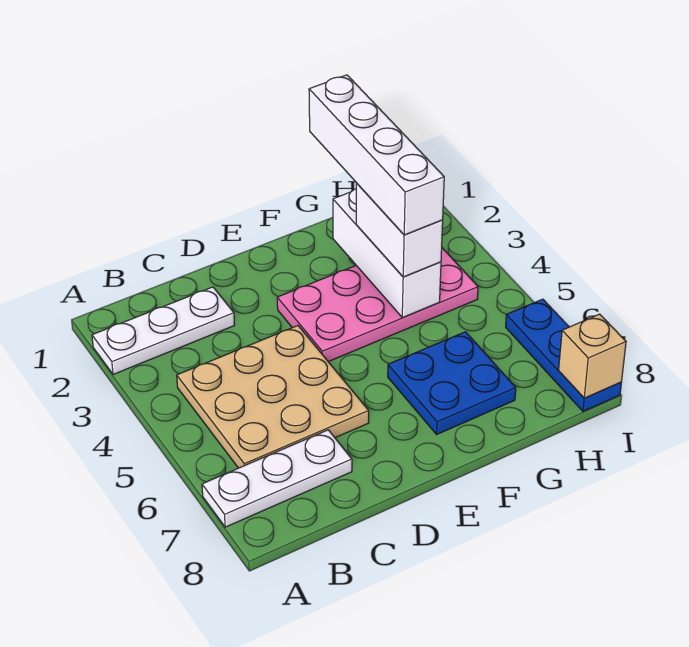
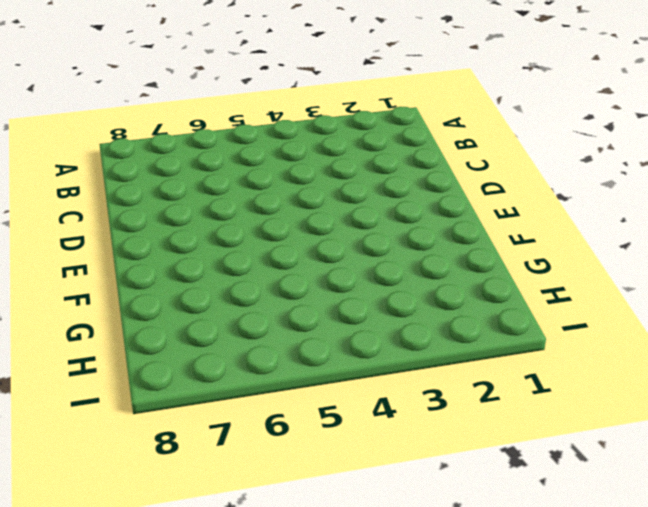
none -> white plate A2:C2 level 1
none -> white plate A7:C7 level 1

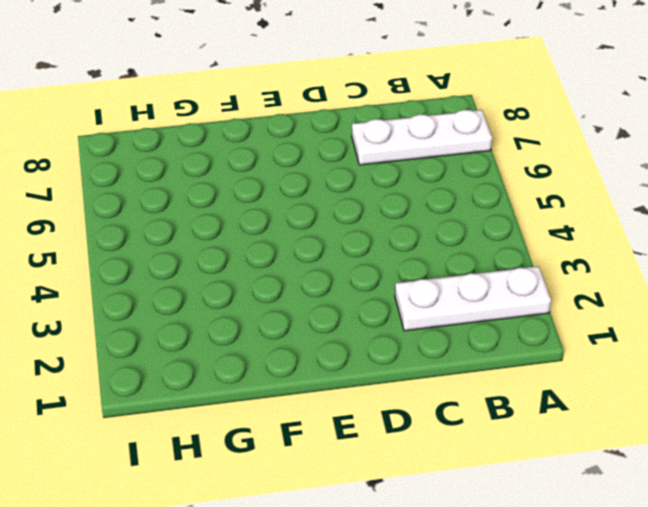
none -> tan plate B4:D6 level 1
none -> pink plate E3:H4 level 1

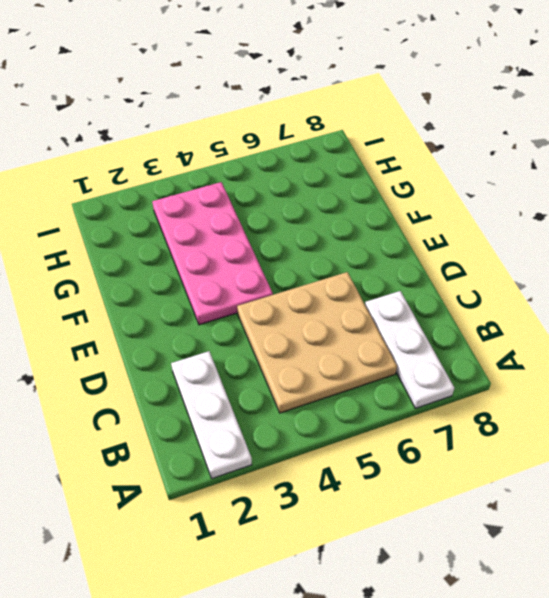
none -> blue plate F6:G7 level 1
none -> blue plate I6:I8 level 1

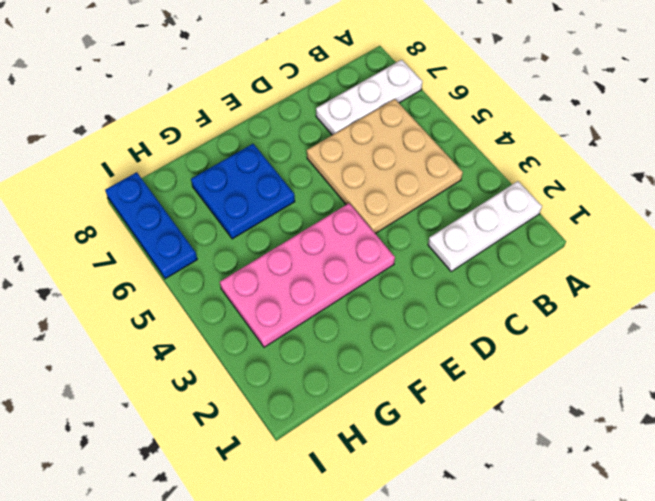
none -> white brick G2:G4 level 2
none -> tan brick I8 level 2

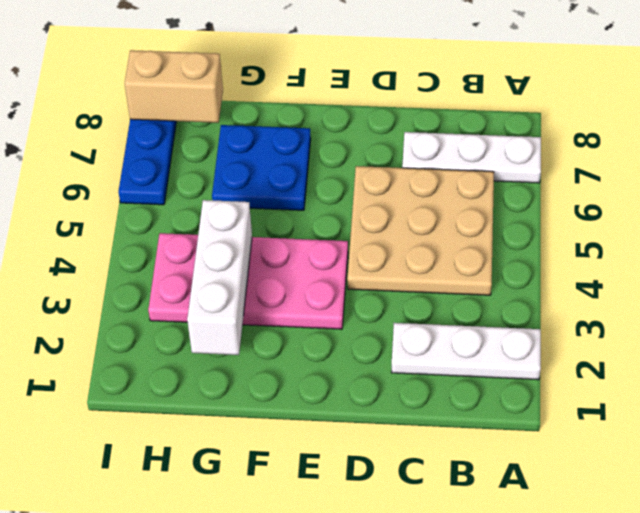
tan brick H8:I8 level 2 -> tan brick I8 level 2
none -> white brick G3:G4 level 3
none -> white brick G1:G4 level 4

